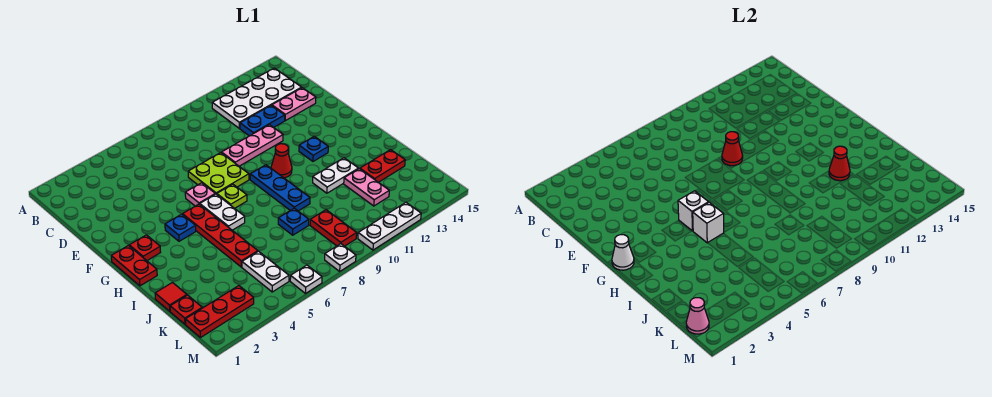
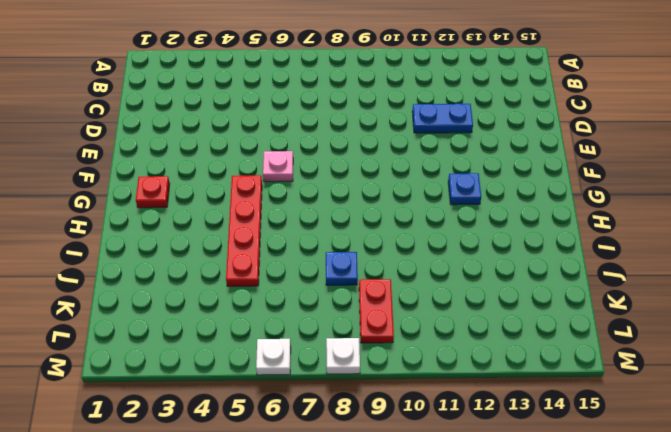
none -> white plate B11:C14 level 1
none -> pink plate D13:D14 level 1
none -> lime plate E7:F8 level 1
none -> pink plate E9:E11 level 1

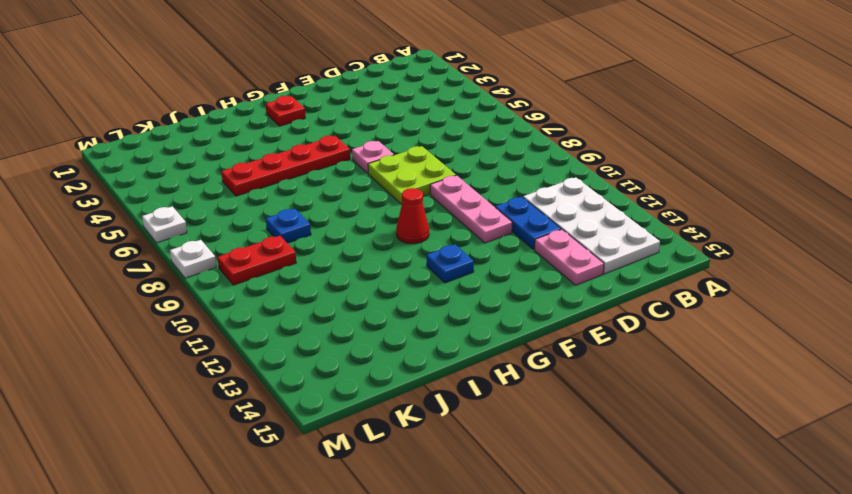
none -> red plate G1:H1 level 1
none -> blue plate G4 level 1
none -> white plate G6:H6 level 1
none -> lime plate G7 level 1

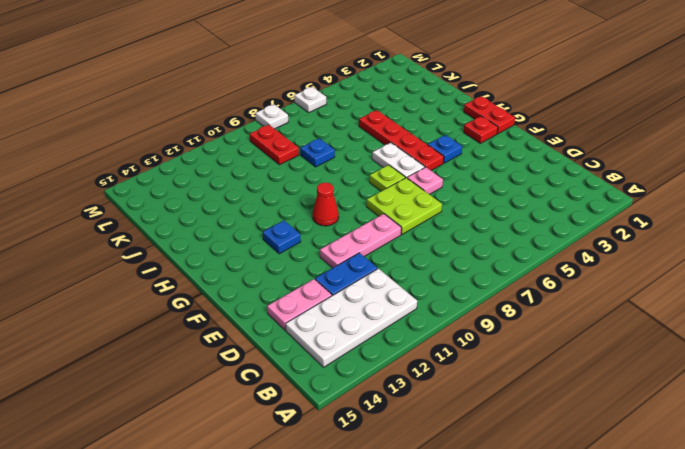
none -> blue plate G9:I9 level 1
none -> white plate I11:I12 level 1
none -> red tile J1 level 1
none -> pink plate J12:K12 level 1

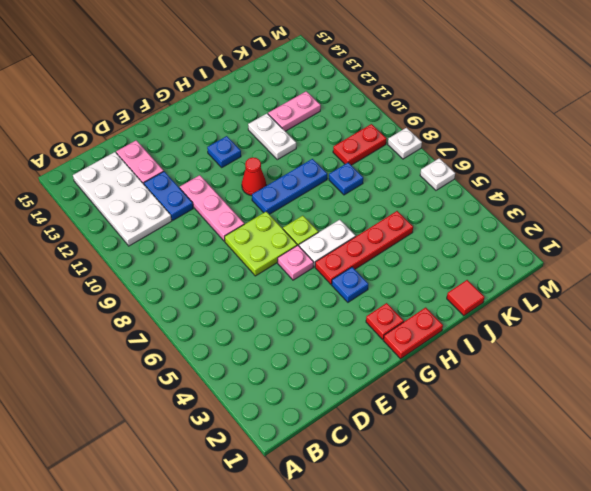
none -> red plate J13:J14 level 1
none -> red plate K1 level 1
none -> white plate K5:L5 level 1
none -> red plate L1:L3 level 1

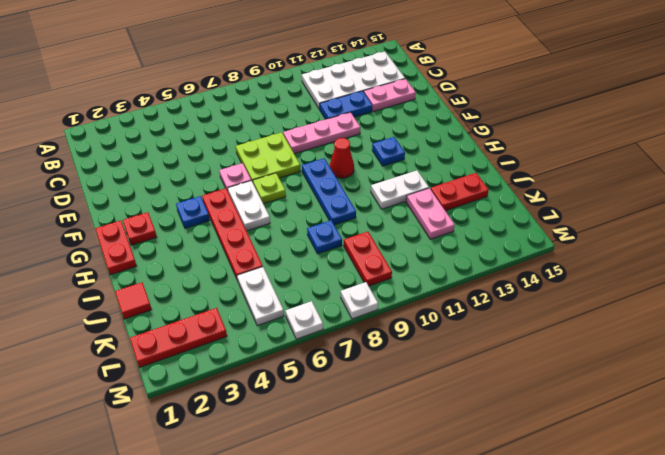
none -> red plate K1 level 1
none -> white plate M10:M12 level 1
none -> red cone E9 level 2
none -> white cone G1 level 2

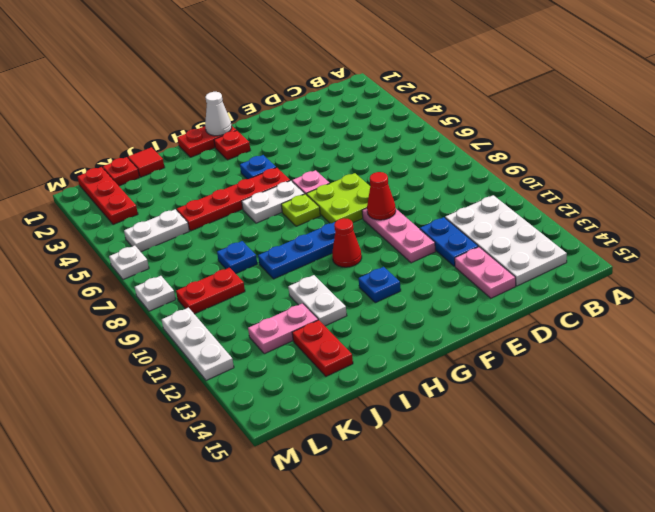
none -> white brick G5 level 2
none -> white brick H5 level 2
none -> red cone I12 level 2
none -> pink cone L1 level 2

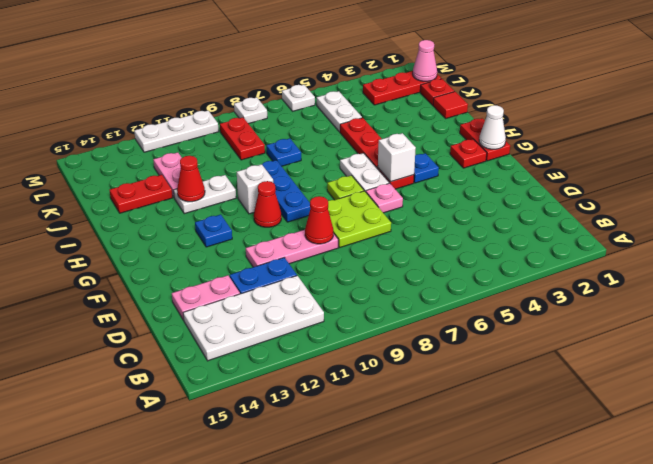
white brick H10 level 1 -> white brick H5 level 2

